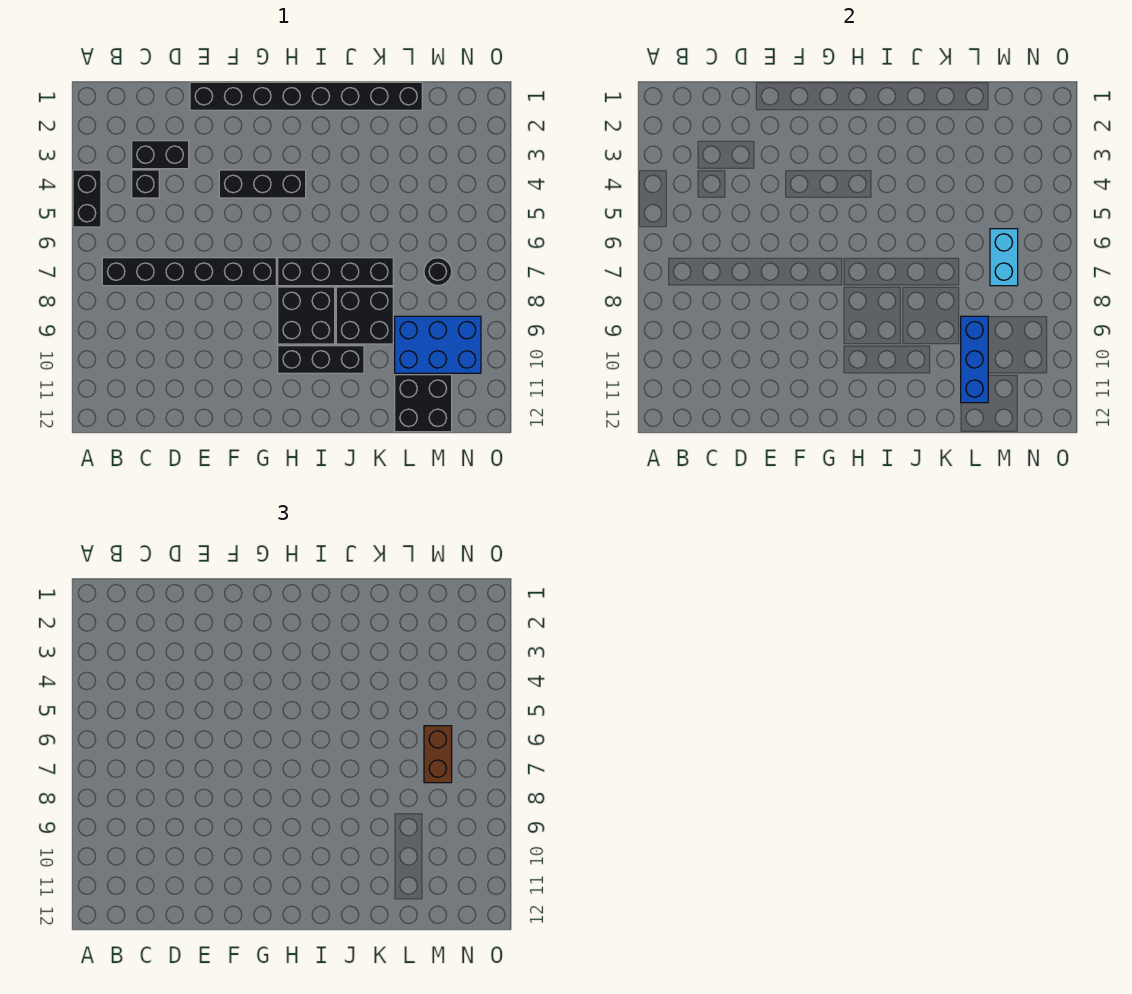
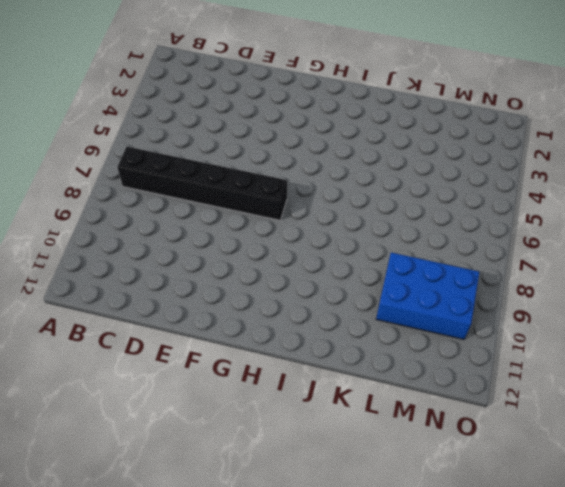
none -> black brick A4:A5 level 1
none -> black brick C3:D3 level 1
none -> black brick C4 level 1

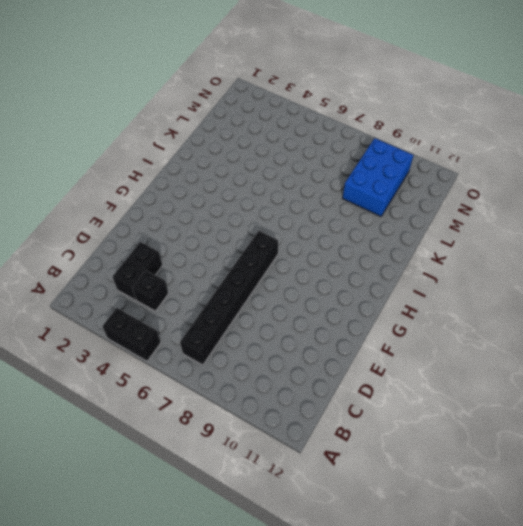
none -> black brick E1:L1 level 1
none -> black brick F4:H4 level 1
none -> black brick H7:K7 level 1

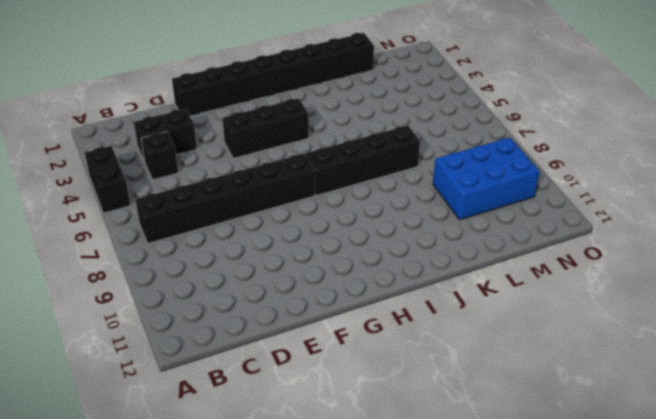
none -> black brick H8:I9 level 1
none -> black brick H10:J10 level 1
none -> black brick J8:K9 level 1

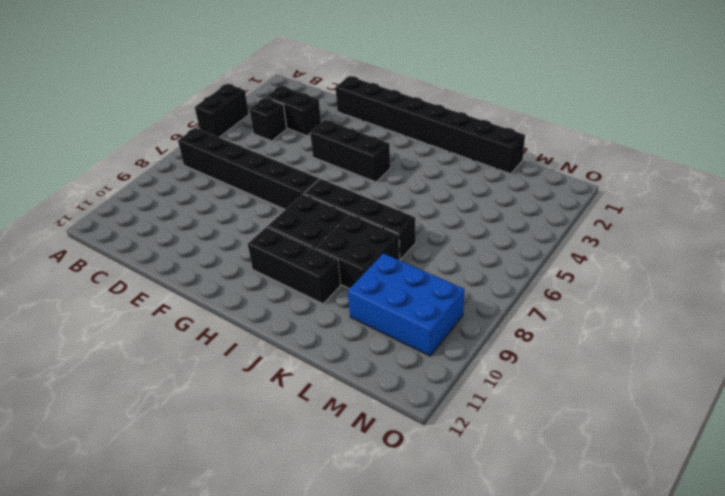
none -> black brick L11:M12 level 1
none -> black round brick M7 level 1
none -> blue brick L9:L11 level 2

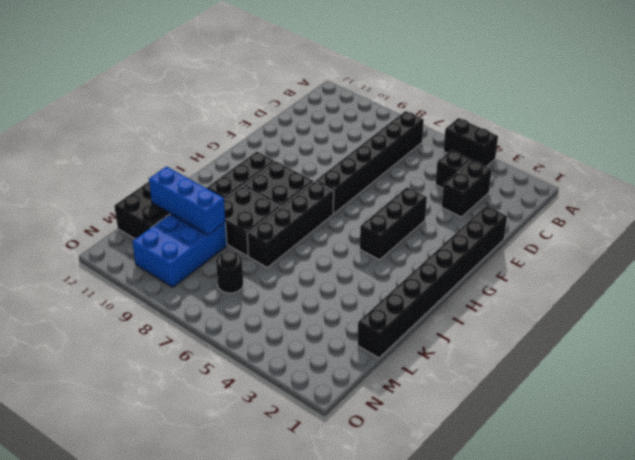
none -> cyan brick M6:M7 level 2
none -> brown brick M6:M7 level 3

